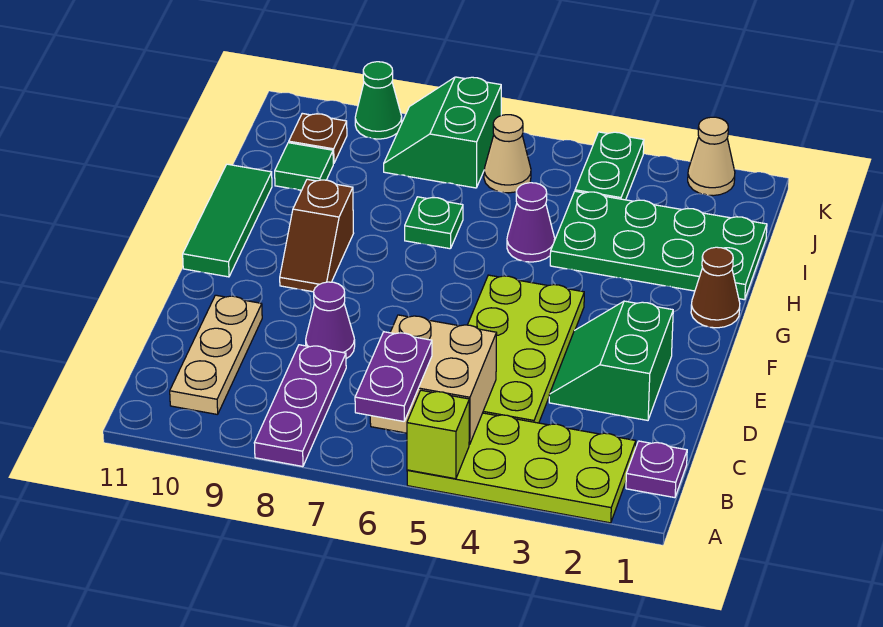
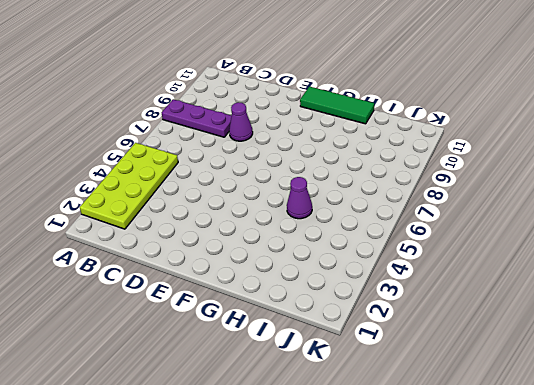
none -> purple plate B1 level 1
none -> tan plate B10:D10 level 1
none -> lime plate C4:F5 level 1

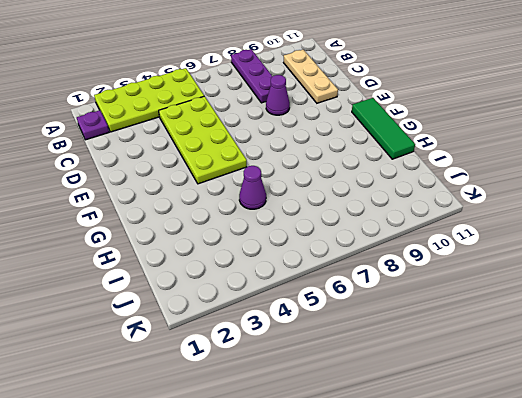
none -> green slope D2:E3 level 1 top 2
none -> brown slope F9:G9 level 1 top G
none -> brown cone G1 level 1

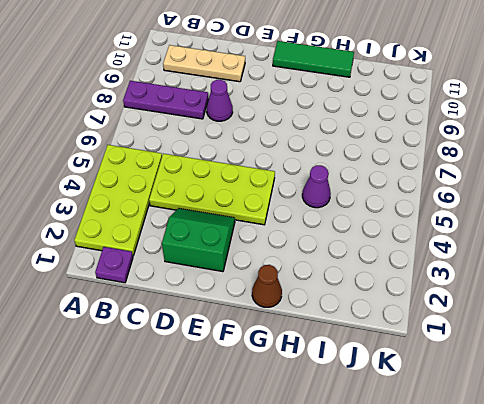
none -> brown slope F9:G9 level 1 top G
none -> green plate H1:I4 level 1
none -> green plate H7 level 1

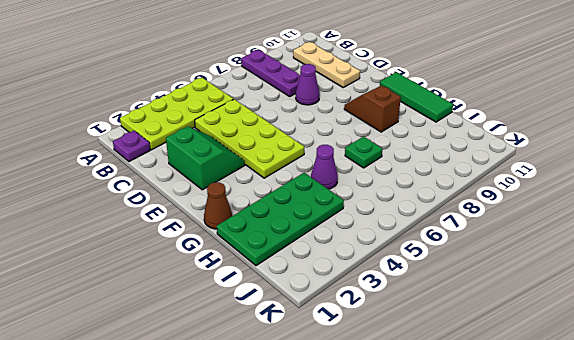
none -> green tile I10 level 1
none -> green plate J4:K4 level 1
none -> tan cone J6 level 1

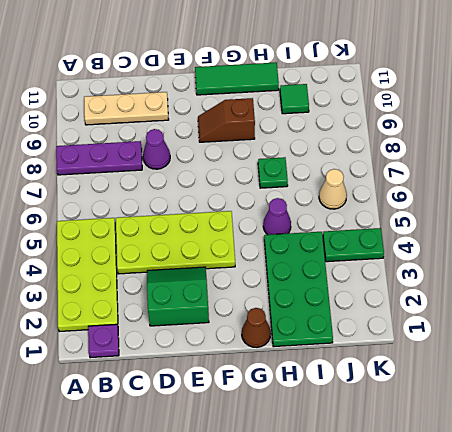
none -> green slope J7:K8 level 1 top 7
none -> brown plate J10 level 1
none -> tan cone K2 level 1

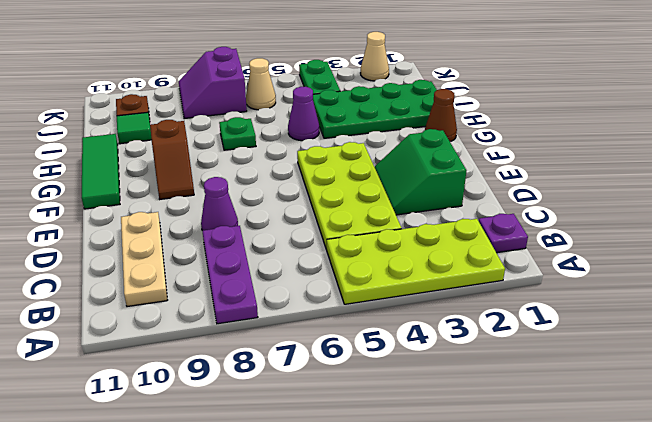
purple slope J7:K8 level 1 top 7 -> green slope J7:K8 level 1 top 7
none -> green cone K9 level 1
none -> lime brick A5 level 2
none -> tan brick B5:C6 level 2

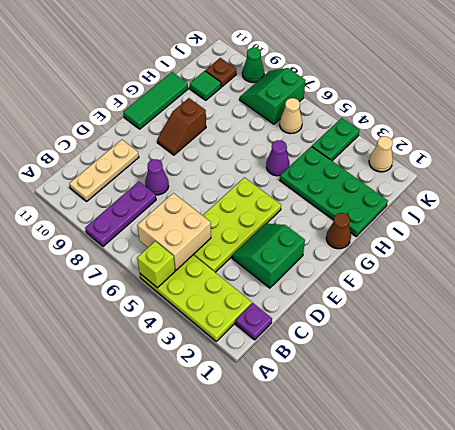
none -> green plate H7 level 1
none -> purple plate A6:B6 level 3

